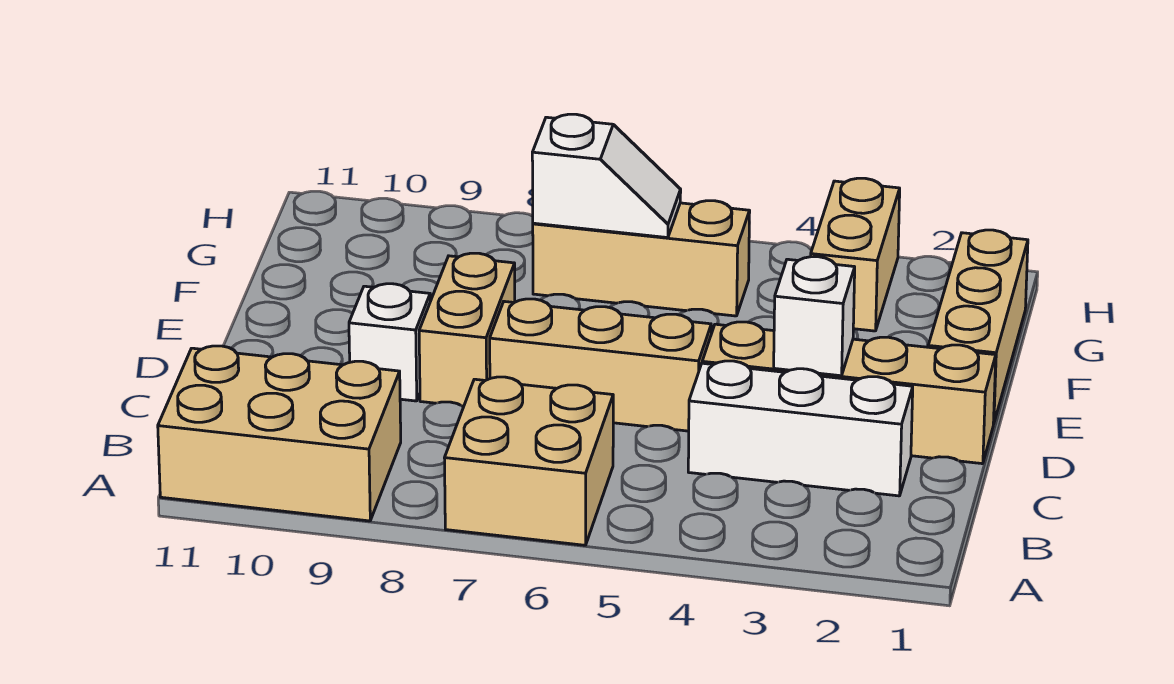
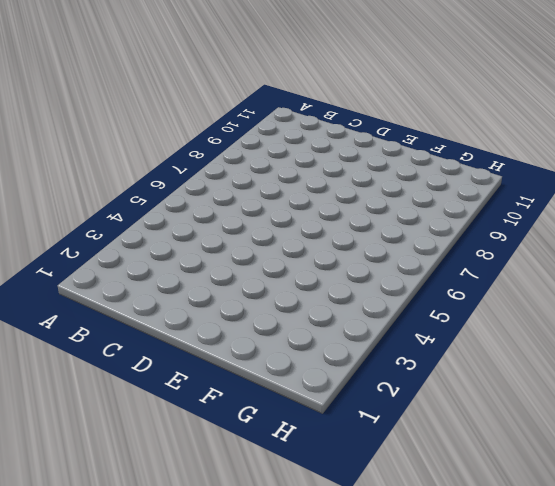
none -> tan brick A6:B7 level 1
none -> tan brick A9:B11 level 1
none -> white brick C2:C4 level 1

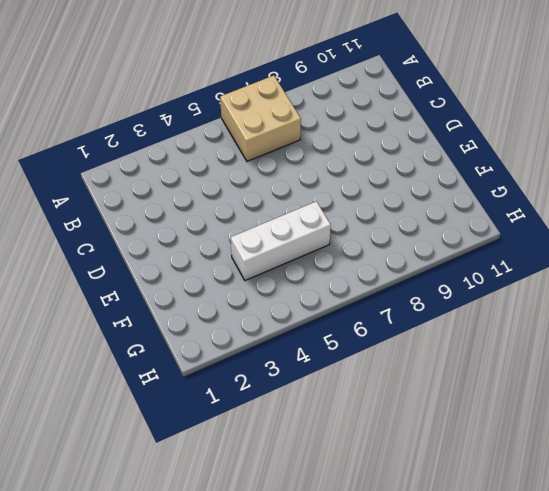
white brick F4:F6 level 1 -> white brick C2:C4 level 1
none -> tan brick A9:B11 level 1
none -> tan brick D1:D4 level 1
none -> tan brick D5:D7 level 1

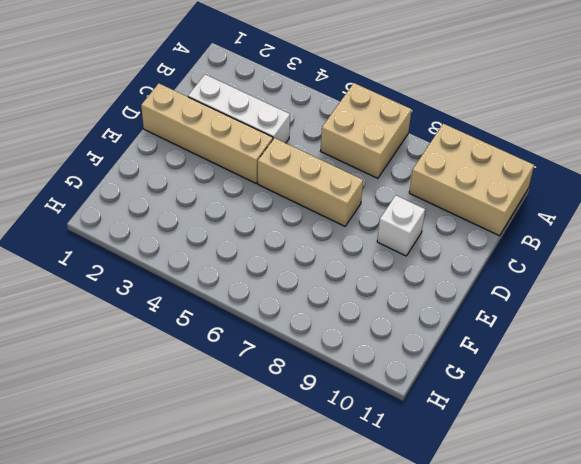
none -> tan brick D8:E8 level 1
none -> tan brick E1:G1 level 1
none -> tan brick G3:H3 level 1

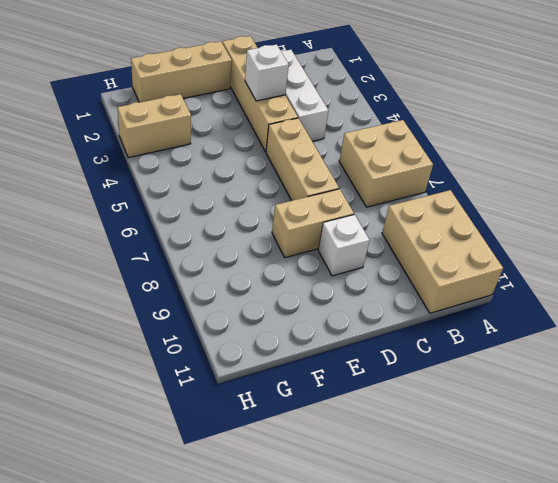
none -> tan brick G5:G7 level 1
none -> white slope G6:G7 level 2 top 7

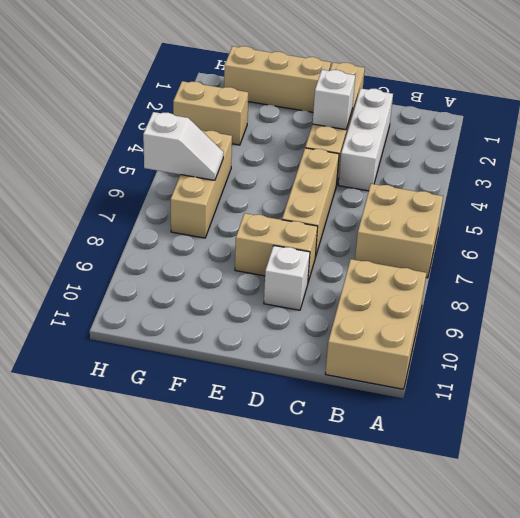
white slope G6:H6 level 2 top H -> white slope G6:G7 level 2 top 7

